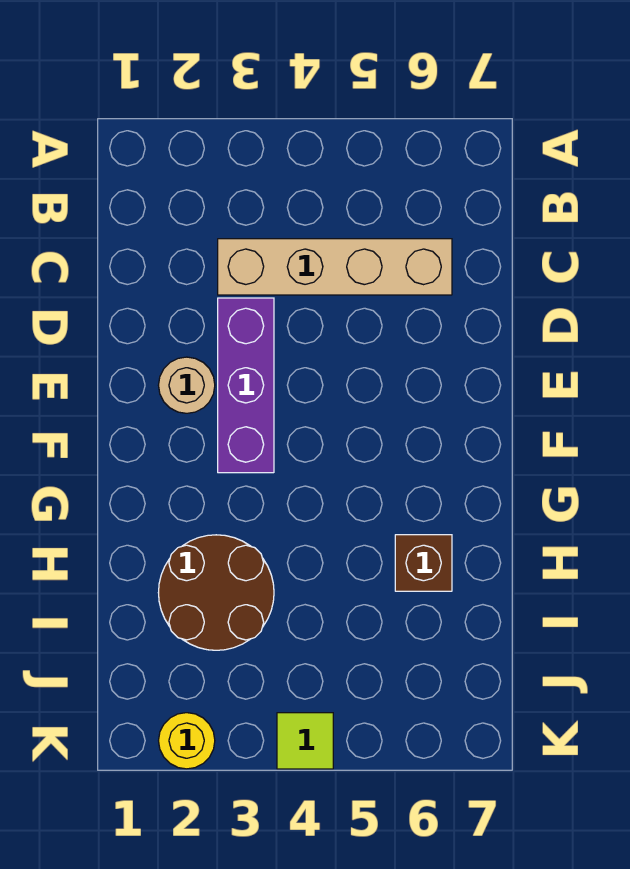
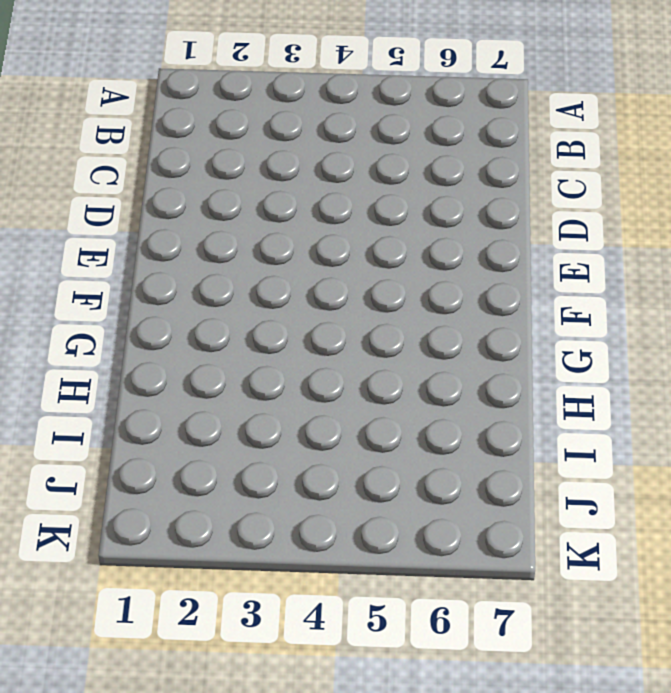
none -> tan brick C3:C6 level 1
none -> purple brick D3:F3 level 1

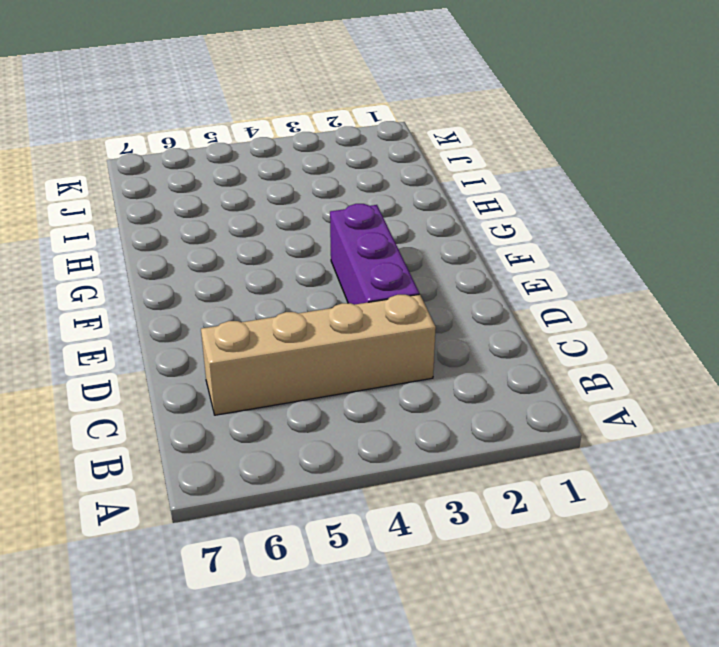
none -> tan round brick E2 level 1
none -> brown round brick H2:I3 level 1

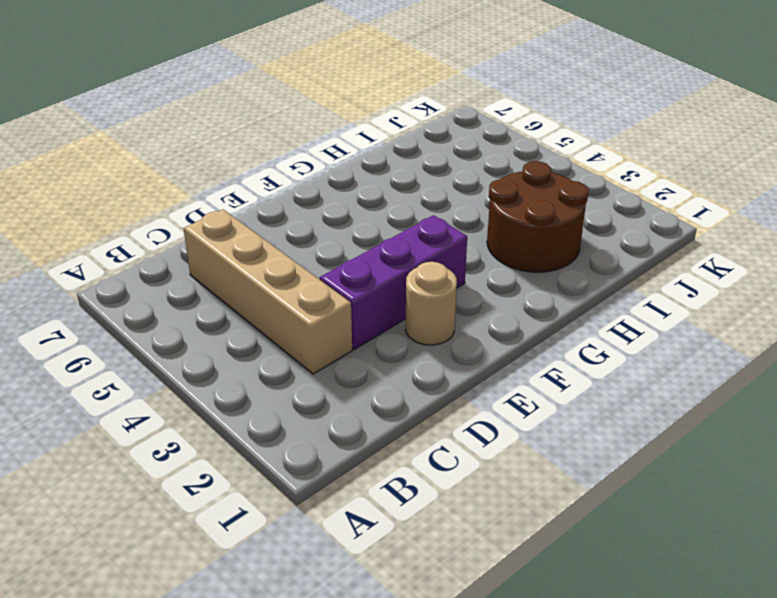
none -> brown brick H6 level 1
none -> yellow round brick K2 level 1

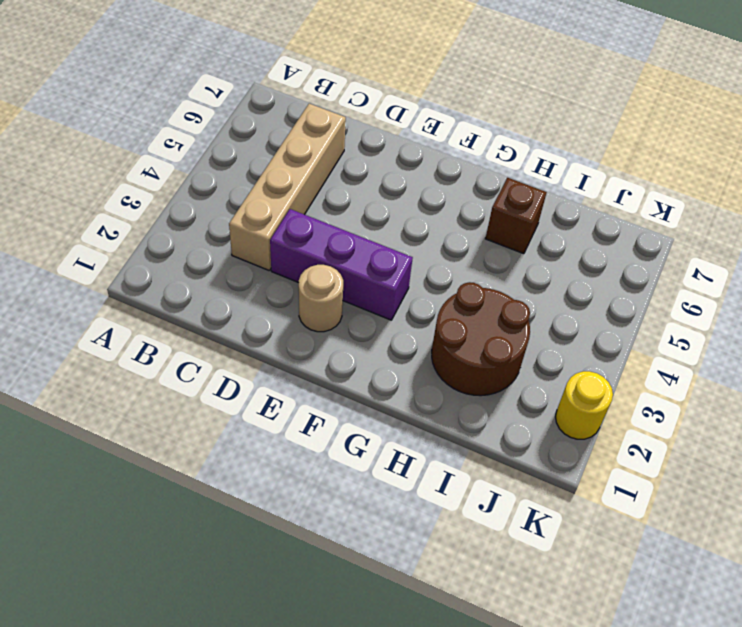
none -> lime tile K4 level 1

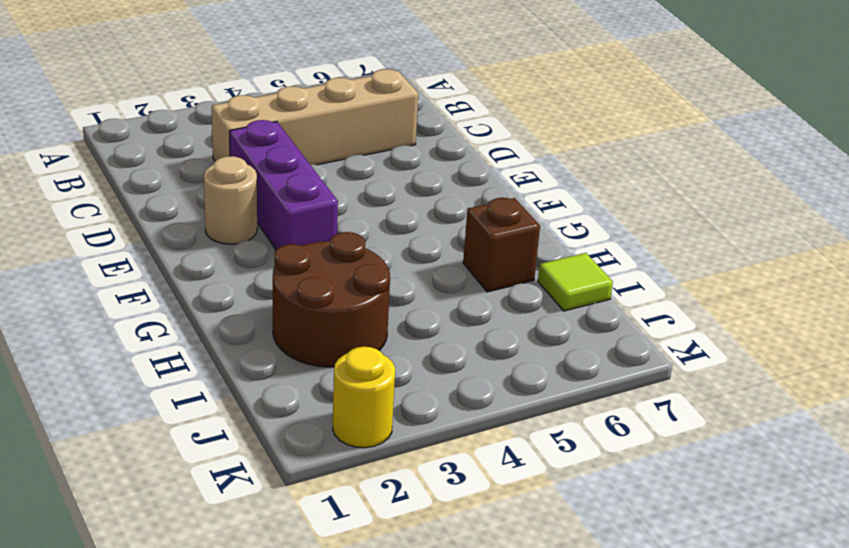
lime tile I7 level 1 -> lime tile K4 level 1

